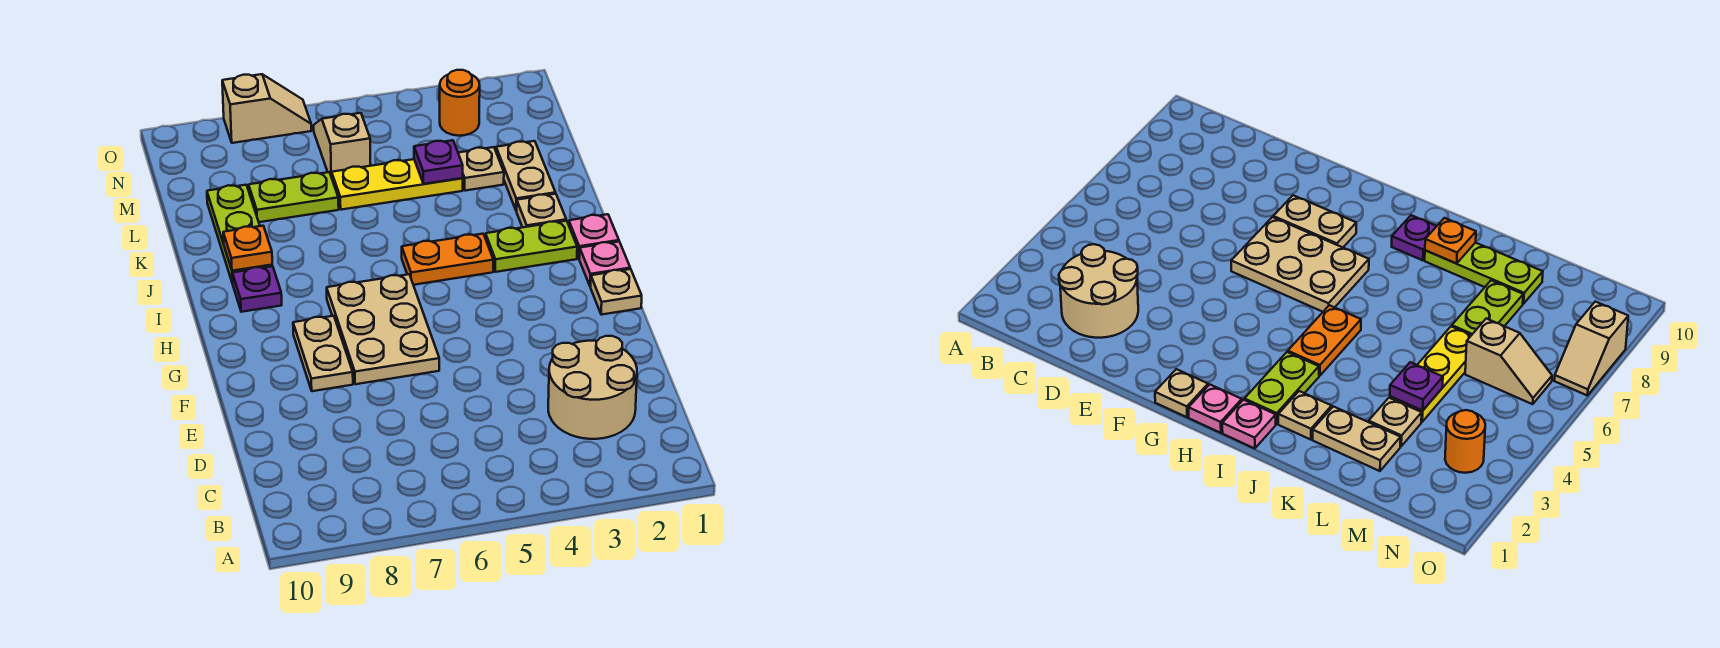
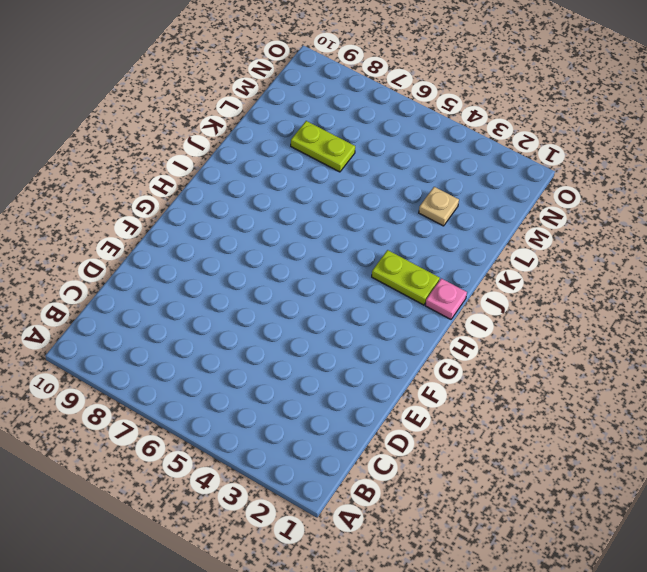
none -> tan round brick C2:D3 level 1
none -> tan plate F6:H7 level 1
none -> tan plate F8:G8 level 1

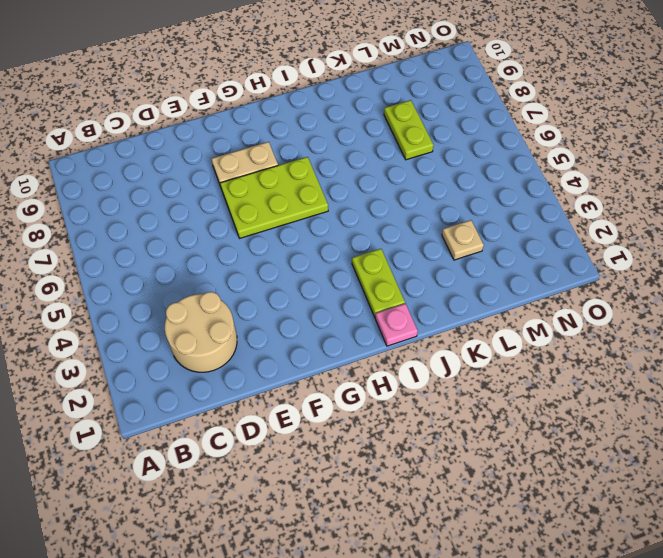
lime plate F6:H7 level 1 -> tan plate F6:H7 level 1
none -> tan plate G1 level 1
none -> pink plate H1 level 1
none -> orange plate I4:I5 level 1

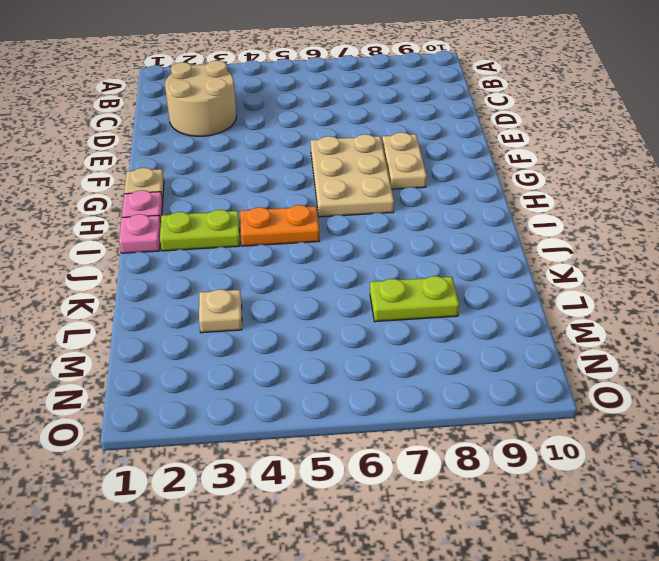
none -> purple plate I9 level 1
none -> tan plate J2 level 1
none -> lime plate J9:L9 level 1

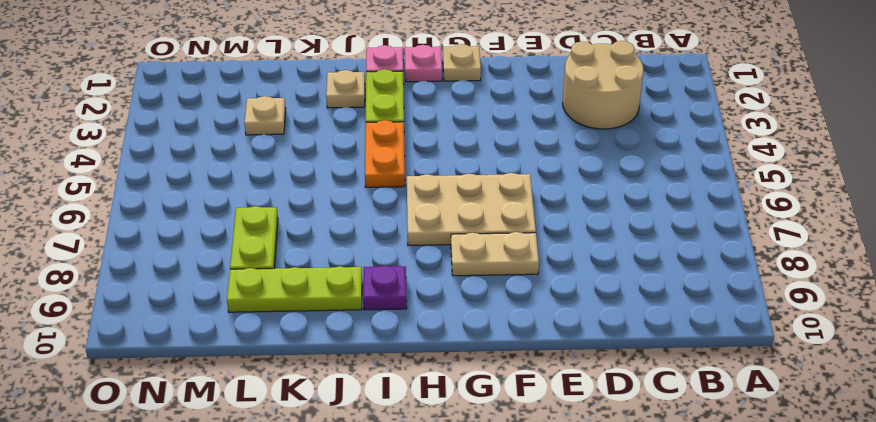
none -> tan plate K2:L2 level 1
none -> yellow plate L4:L6 level 1
none -> tan slope M6:N6 level 1 top M

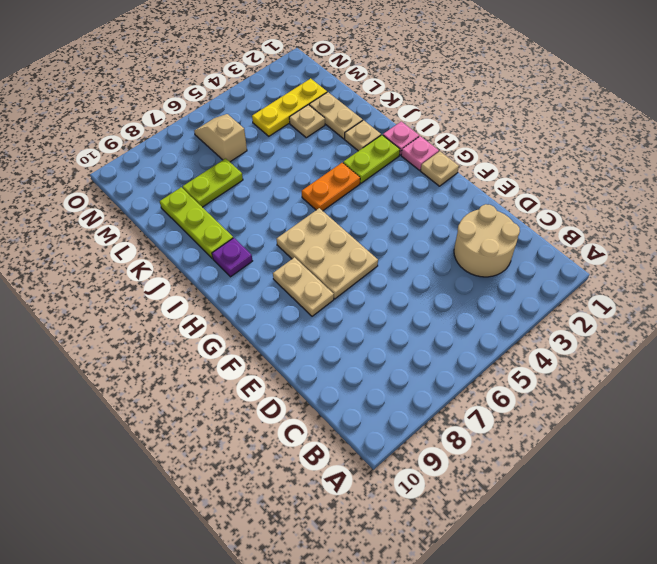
yellow plate M2:M4 level 1 -> yellow plate L4:L6 level 1
none -> orange round brick N3 level 1
none -> tan slope O7:O8 level 1 top 8
none -> orange plate J9 level 2

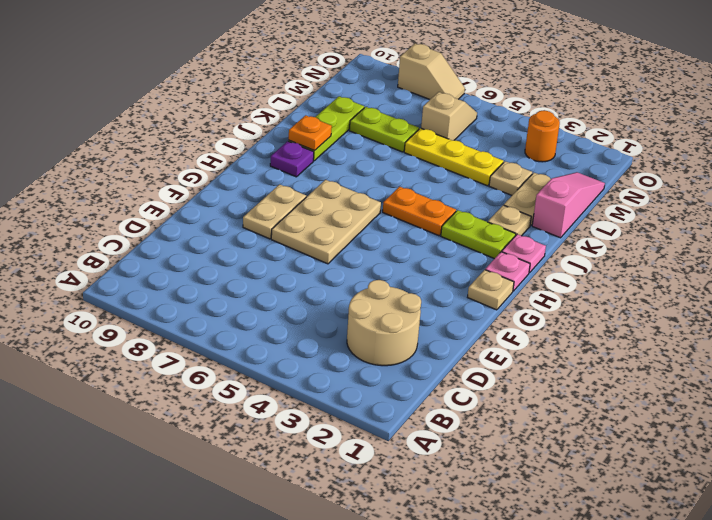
pink slope K1:M1 level 1 top K -> none
none -> purple plate L4 level 2

